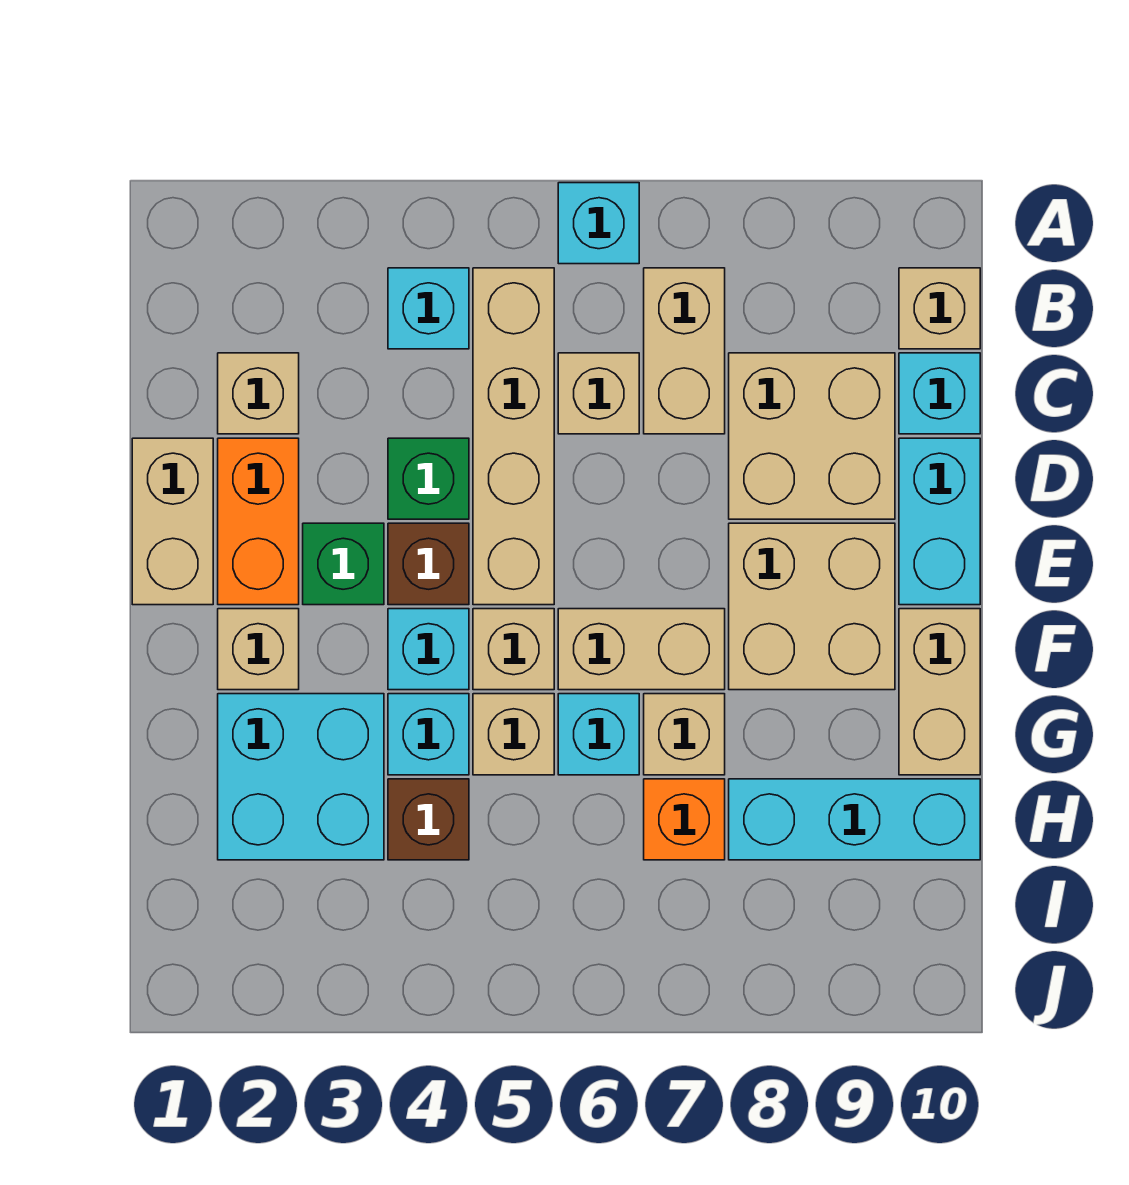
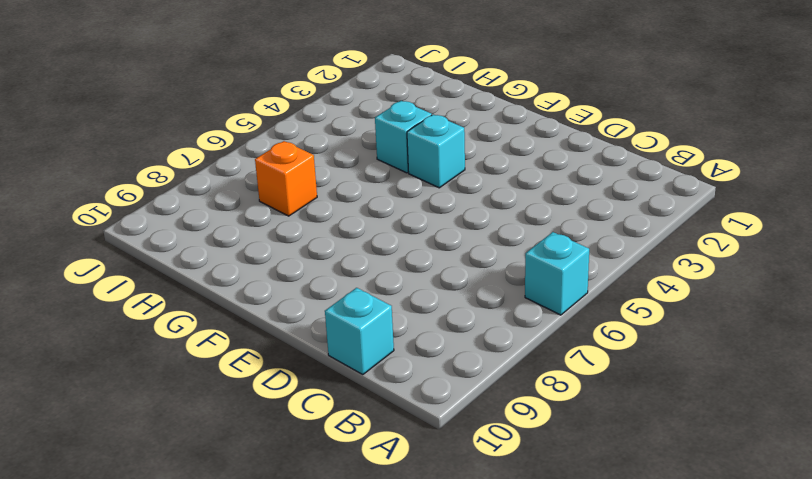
none -> cyan brick B4 level 1
none -> tan brick B5:E5 level 1
none -> tan brick B7:C7 level 1

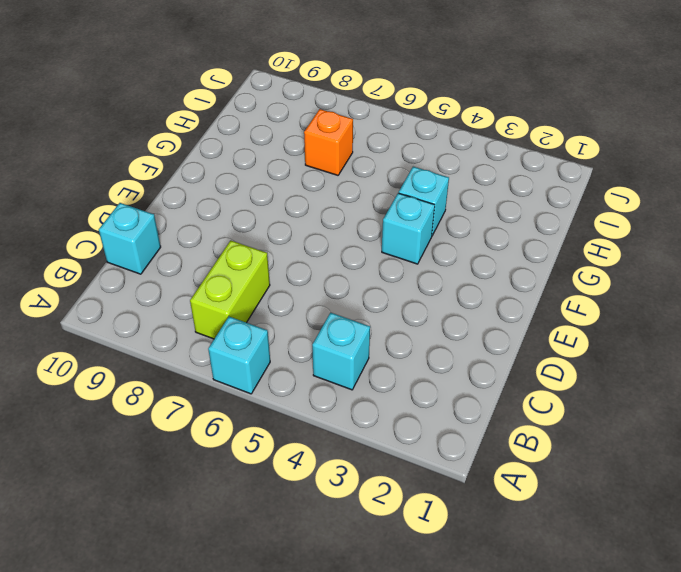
lime brick B7:C7 level 1 -> tan brick B7:C7 level 1
none -> tan brick B5:E5 level 1
none -> tan brick B10 level 1
none -> tan brick C2 level 1

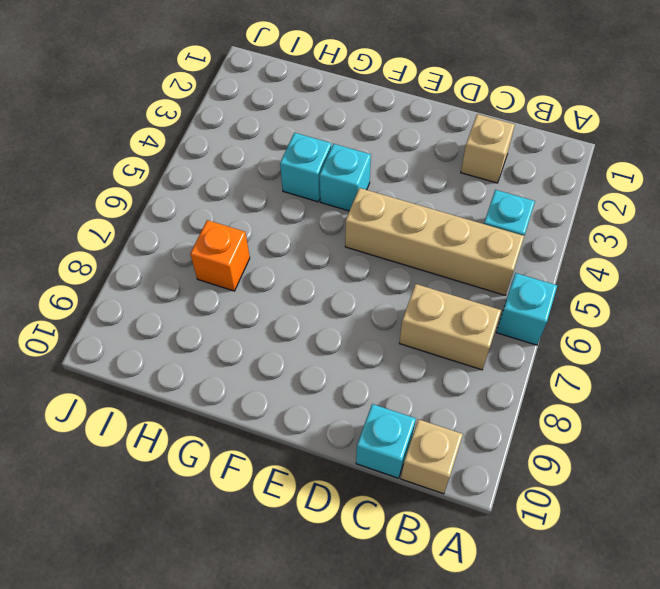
none -> tan brick C6 level 1
none -> tan brick C8:D9 level 1
none -> tan brick D1:E1 level 1

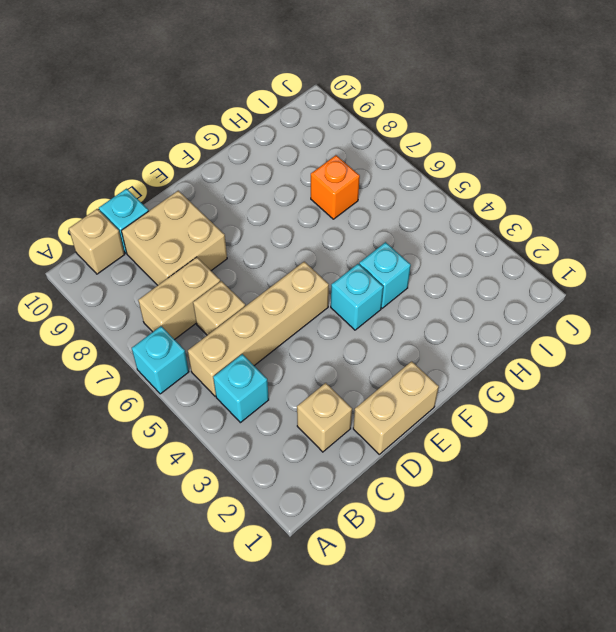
none -> orange brick D2:E2 level 1
none -> green brick D4 level 1
none -> cyan brick D10:E10 level 1

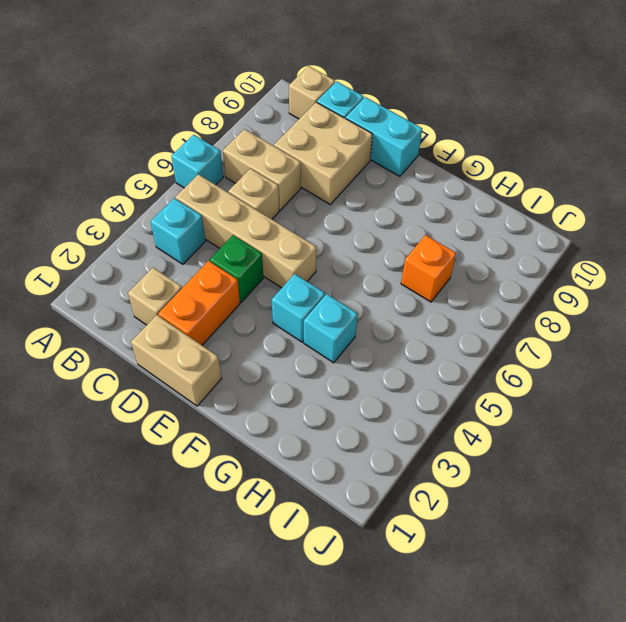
orange brick D2:D3 level 1 -> orange brick D2:E2 level 1
none -> green brick E3 level 1
none -> brown brick E4 level 1
none -> tan brick E8:F9 level 1

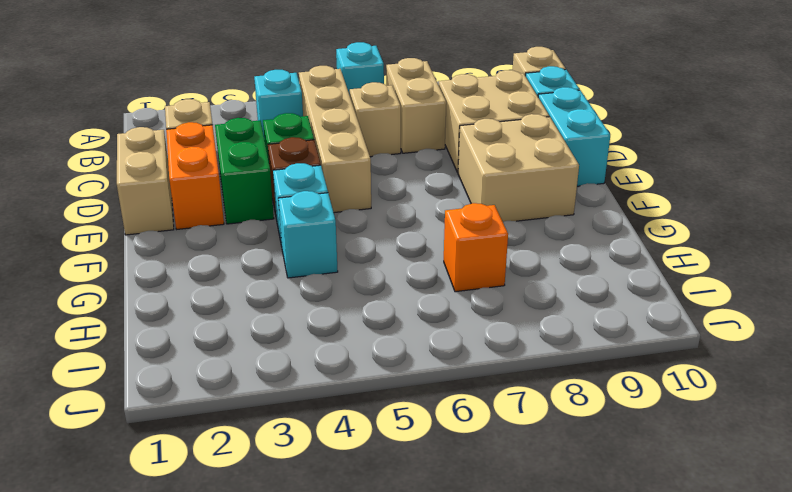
green brick D3:E3 level 1 -> green brick E3 level 1
none -> tan brick F2 level 1
none -> tan brick F5 level 1
none -> tan brick F6:F7 level 1

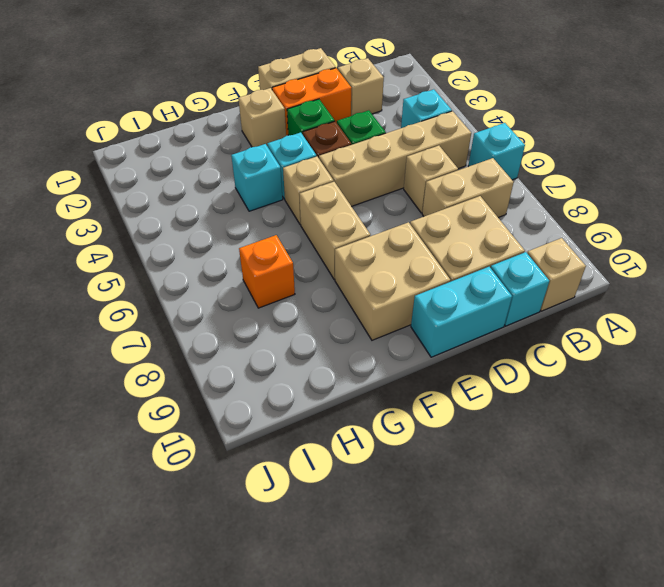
none -> tan brick F10:G10 level 1
none -> cyan brick G2:H3 level 1
none -> tan brick G5 level 1

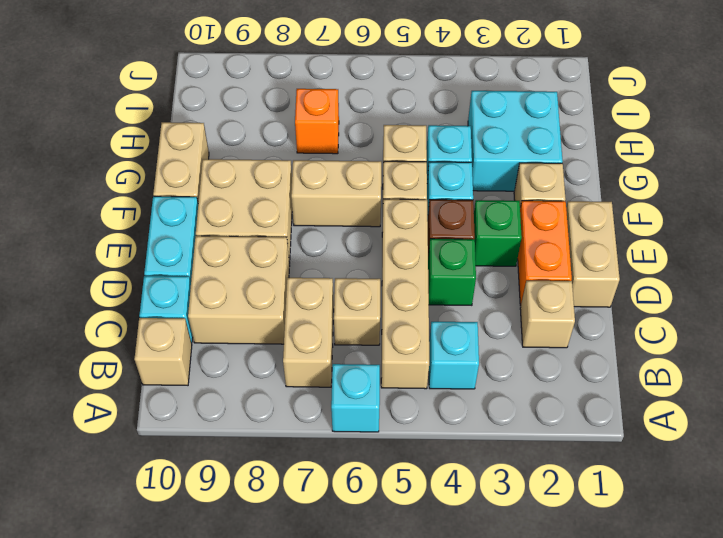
none -> cyan brick G6 level 1
none -> tan brick G7 level 1
none -> brown brick H4 level 1

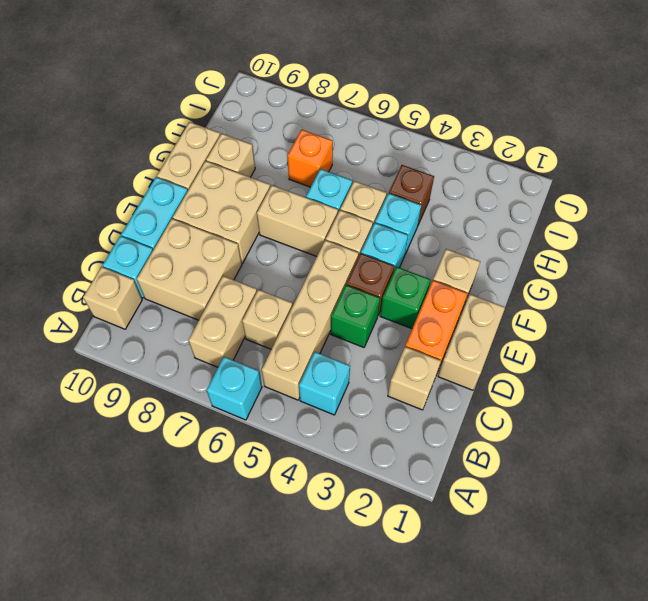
tan brick G9 level 1 -> tan brick G7 level 1
none -> cyan brick G2:H3 level 1
none -> cyan brick H8:H10 level 1

